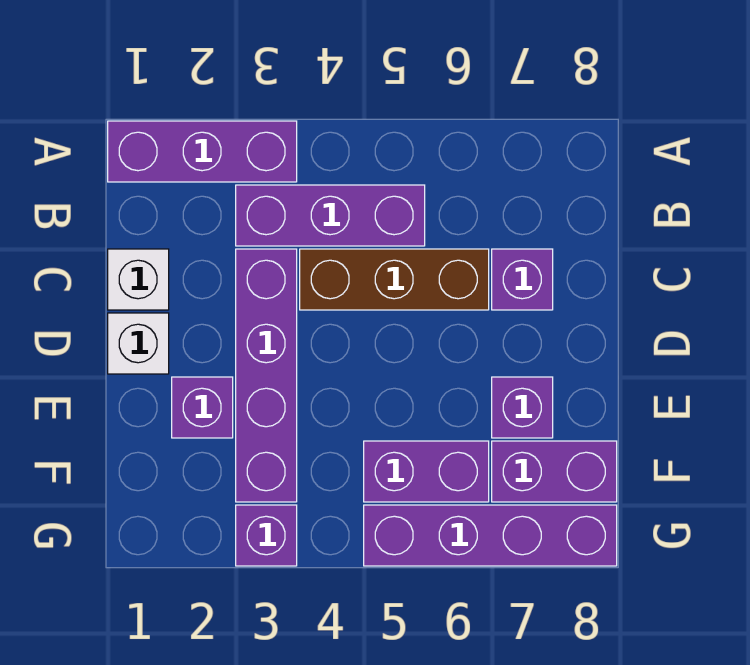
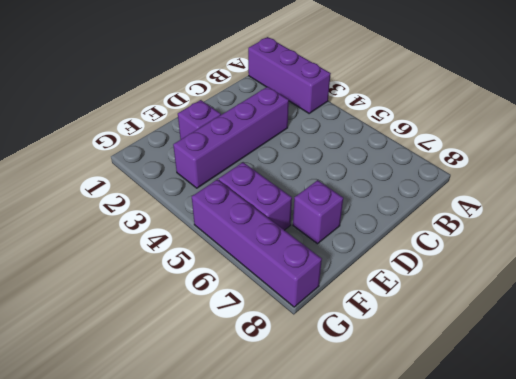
none -> purple brick B3:B5 level 1
none -> white brick C1 level 1
none -> brown brick C4:C6 level 1

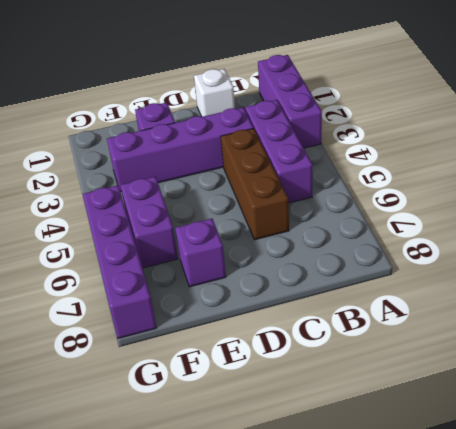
none -> purple brick C7 level 1
none -> white brick D1 level 1
none -> purple brick F7:F8 level 1

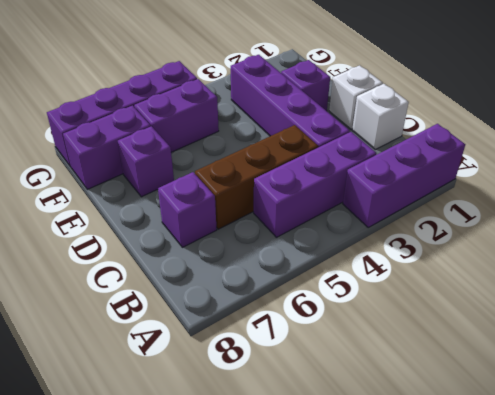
none -> purple brick G3 level 1

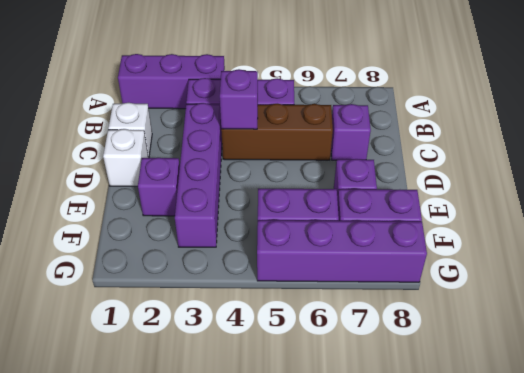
purple brick C4 level 2 -> purple brick G3 level 1

